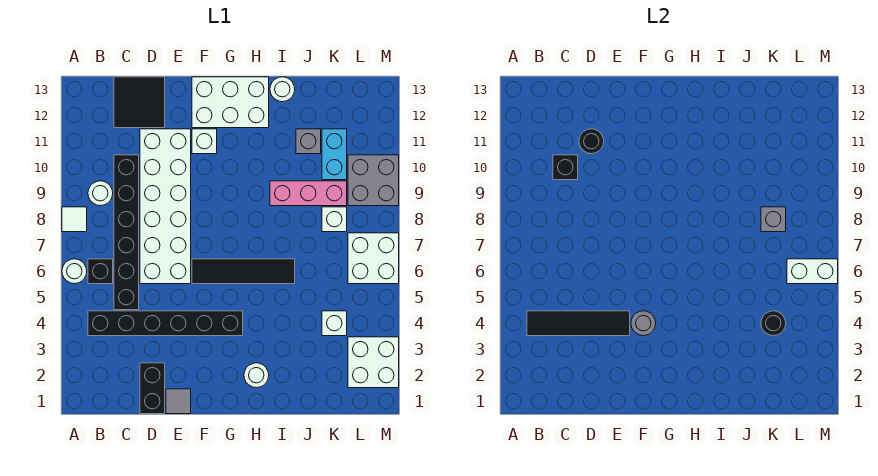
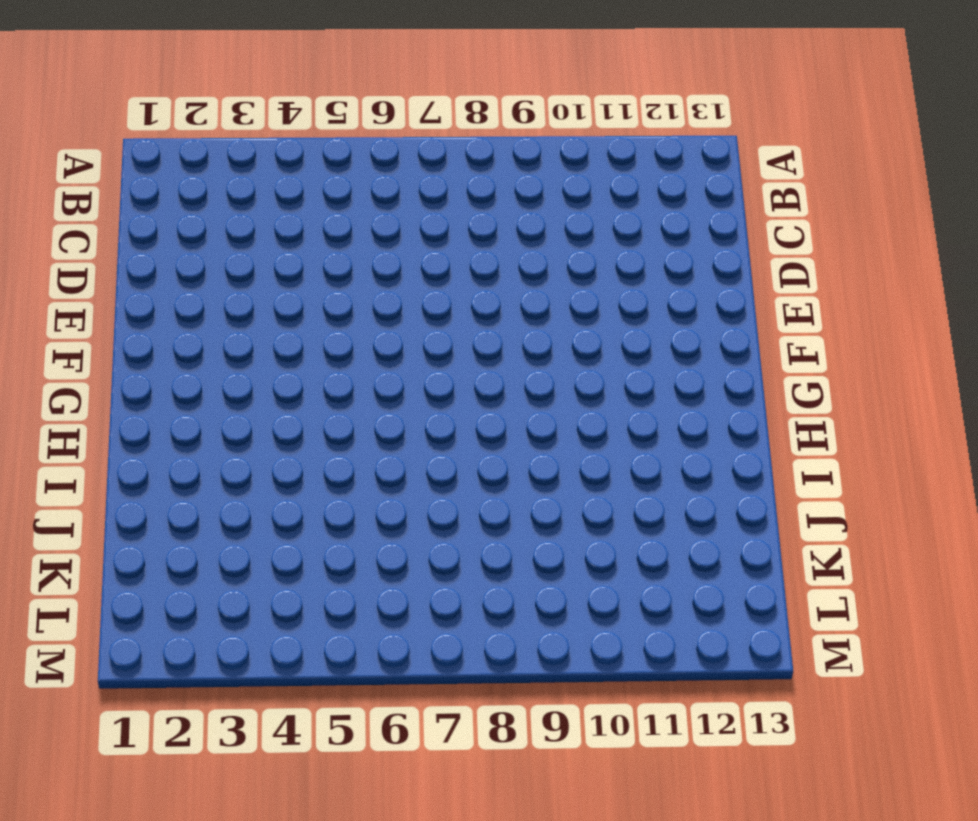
none -> white round brick A6 level 1
none -> white tile A8 level 1
none -> black brick B4:G4 level 1
none -> black brick B6 level 1

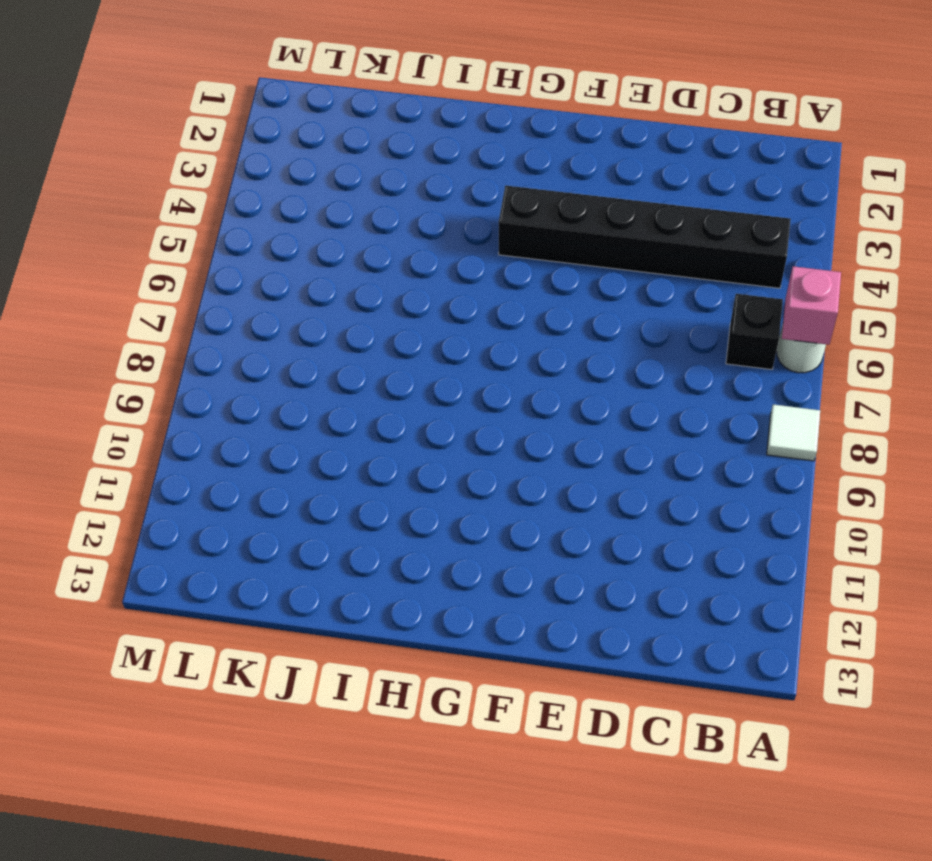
pink brick A6 level 2 -> none
none -> white round brick B9 level 1
none -> black brick C5:C10 level 1
none -> black tile C12:D13 level 1
none -> black brick D1:D2 level 1

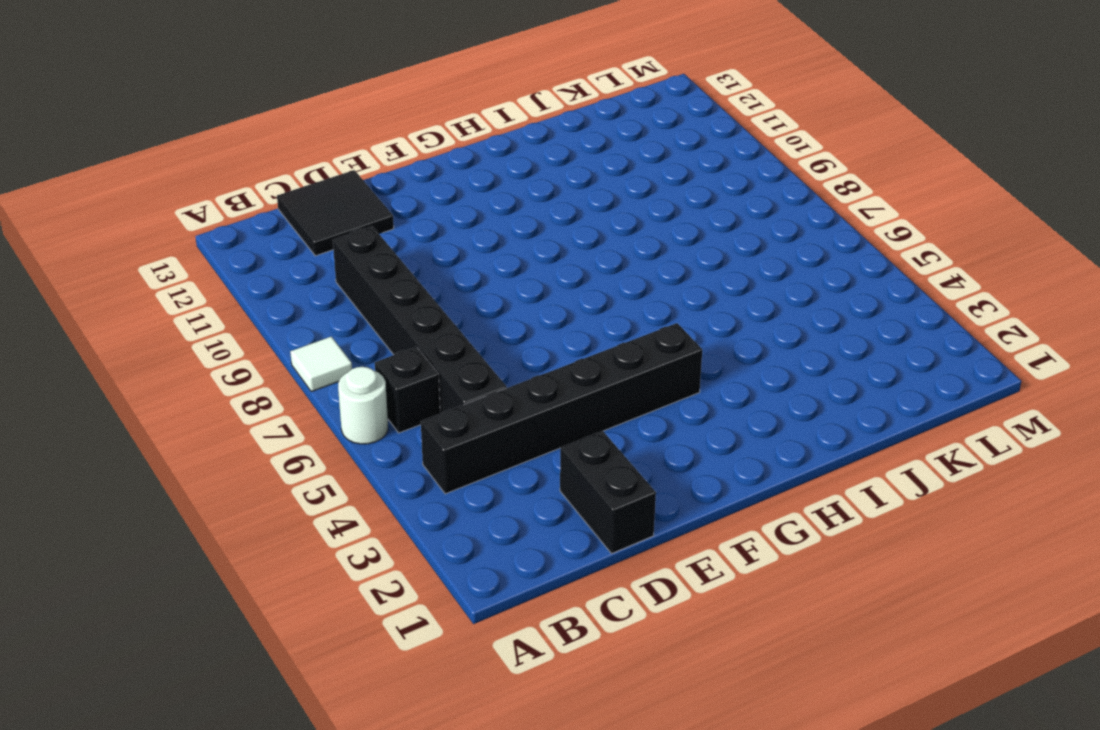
none -> white round brick B9 level 1
none -> white brick D6:E11 level 1
none -> grey tile E1 level 1
none -> black tile F6:I6 level 1

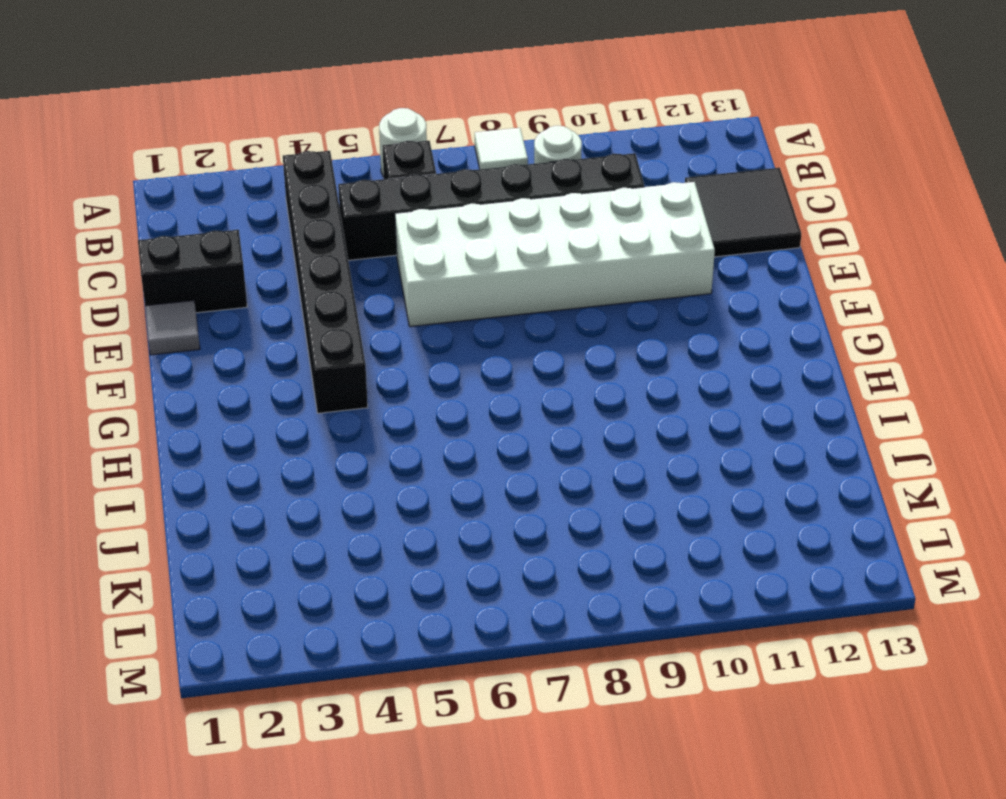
none -> black tile F6:I6 level 1
none -> white brick F11 level 1
none -> white brick F12:H13 level 1
none -> white round brick H2 level 1

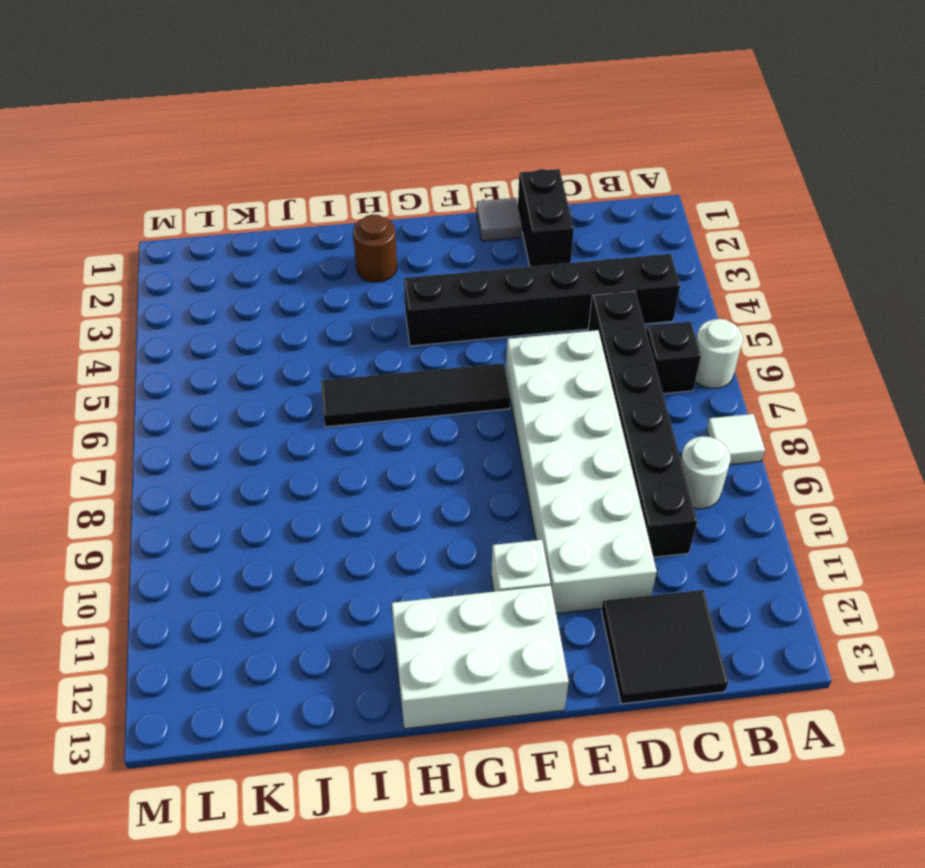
brown round brick H2 level 1 -> white round brick H2 level 1
none -> pink brick I9:K9 level 1
none -> white round brick I13 level 1
none -> grey brick J11 level 1
none -> white brick K4 level 1

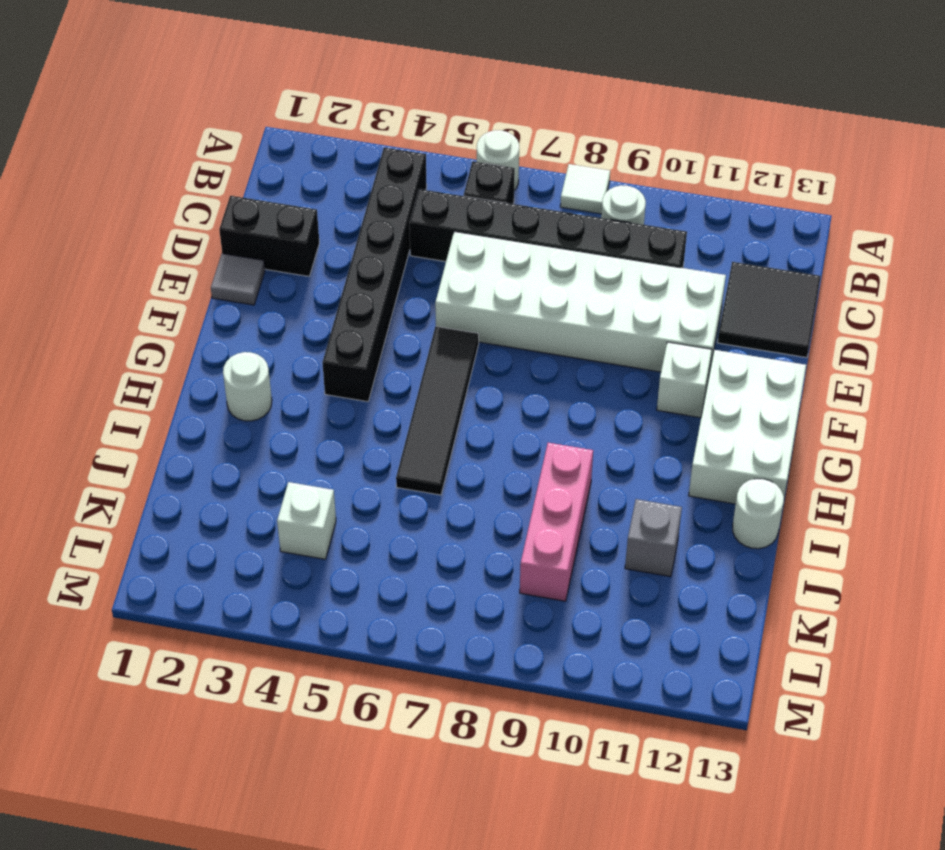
none -> white brick K8 level 1
none -> cyan brick K10:K11 level 1
none -> white brick L2:M3 level 1
none -> white brick L6:M7 level 1

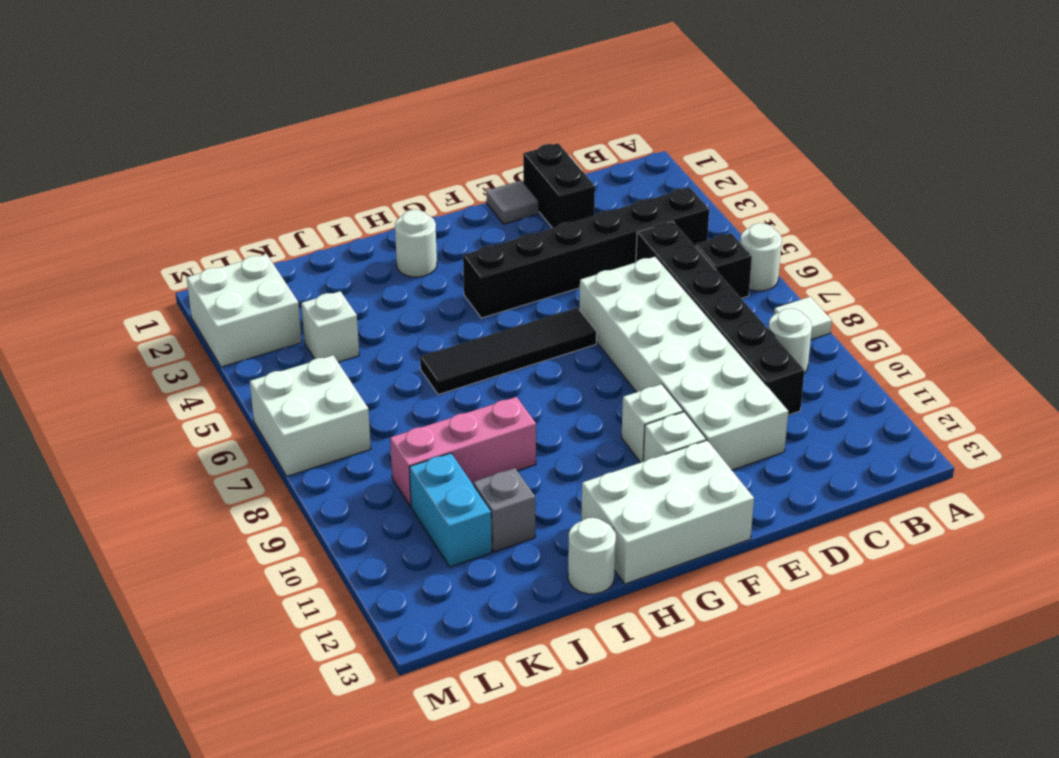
white brick F10 level 1 -> white brick K8 level 1
none -> black tile C12:D13 level 1
none -> grey brick L9:M10 level 1
none -> black tile B4:E4 level 2
none -> black brick C10 level 2

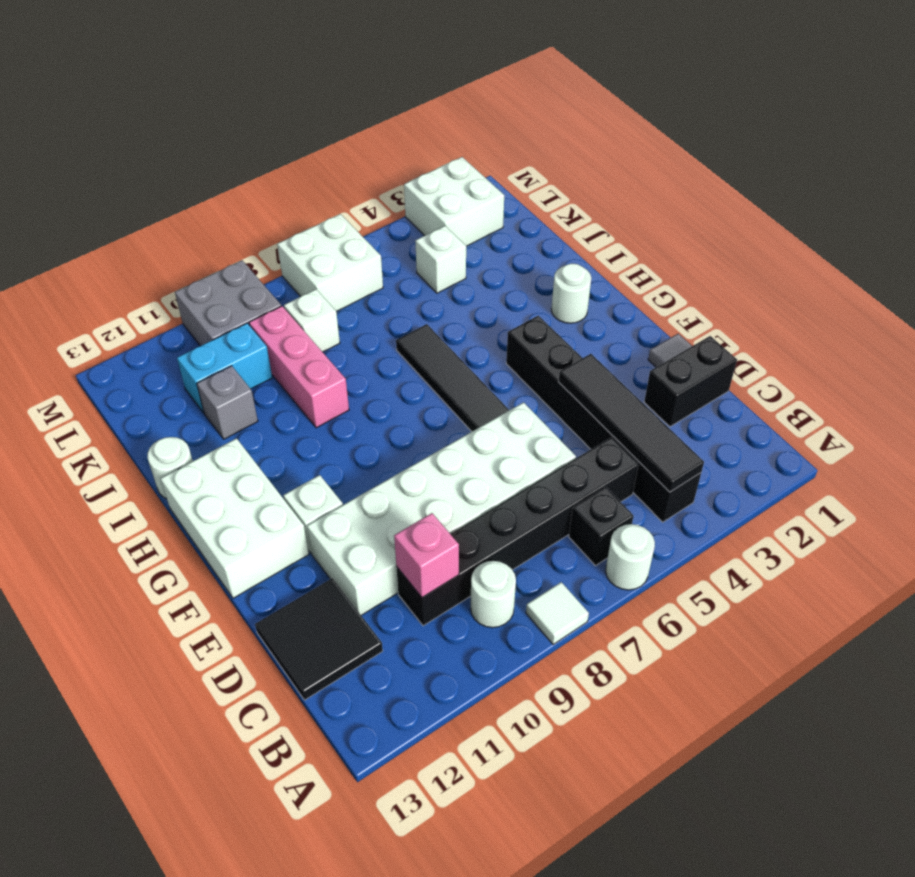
pink brick C10 level 2 -> black brick C10 level 2
none -> black round brick D11 level 2
none -> grey round brick F4 level 2
none -> black round brick K4 level 2
none -> grey brick K8 level 2

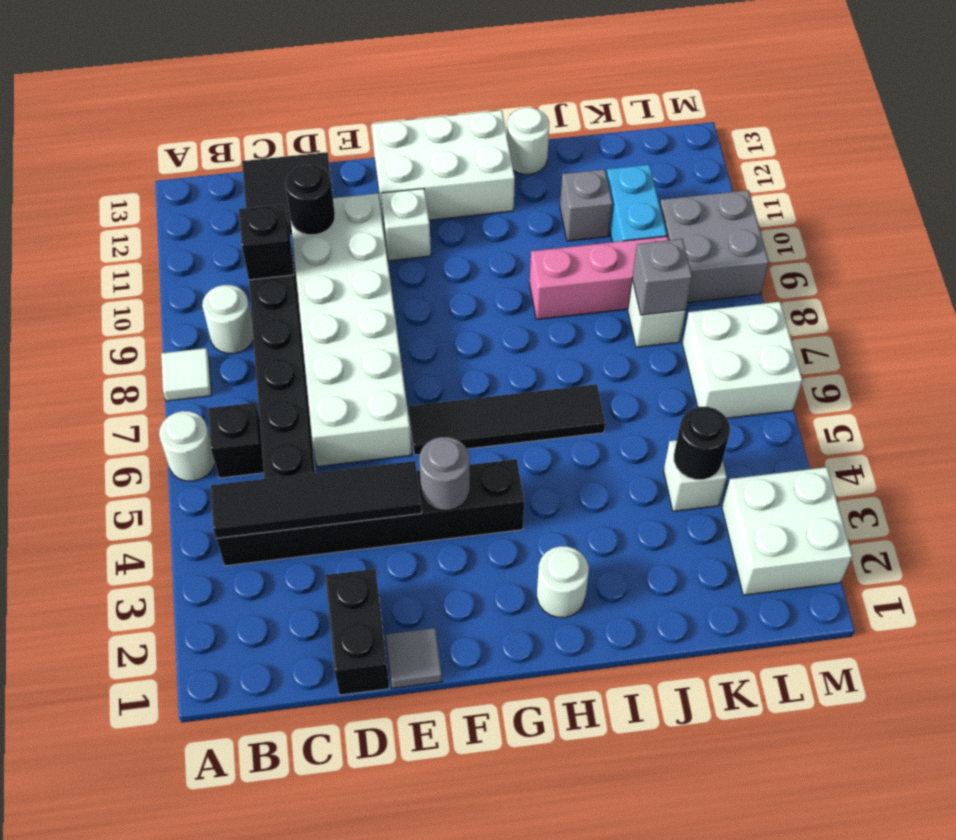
none -> white brick L6:M6 level 2

